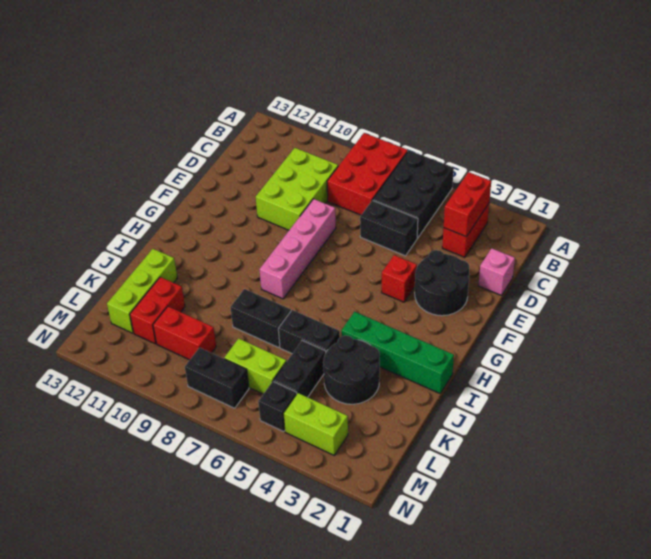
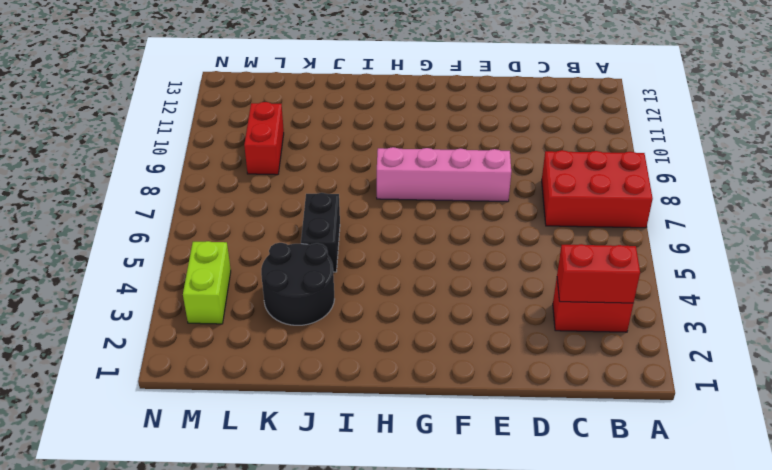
none -> black brick A5:C6 level 1
none -> lime brick C9:E10 level 1
none -> pink brick D1 level 1

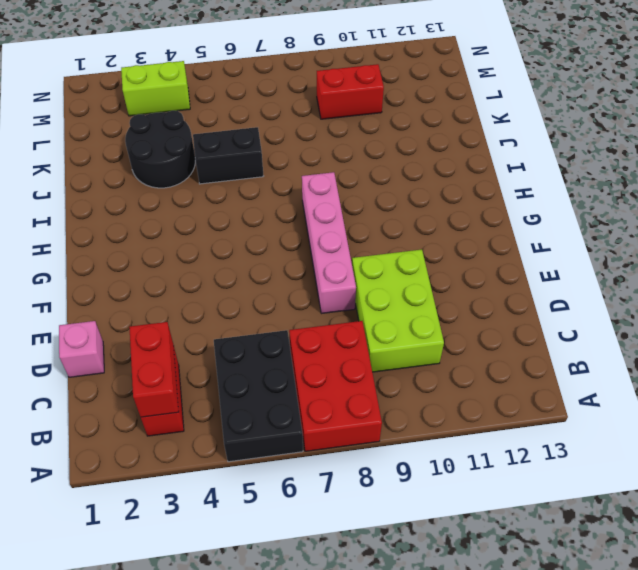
none -> black brick D5:D6 level 1
none -> black round brick E2:F3 level 1
none -> red brick F4 level 1

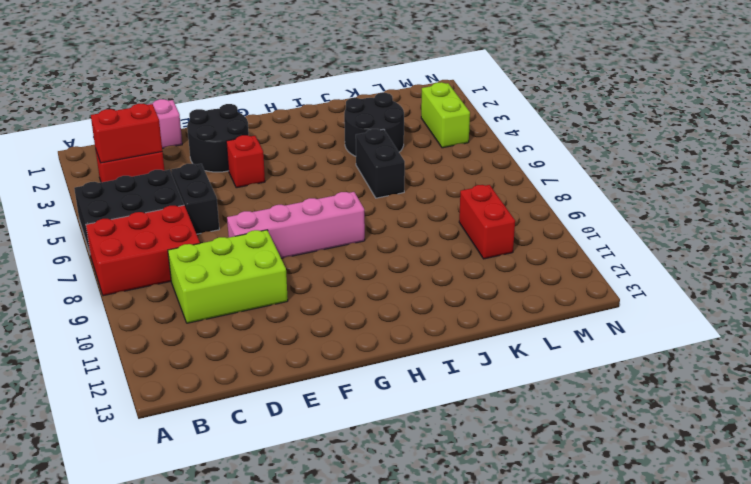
none -> green brick I1:I4 level 1
none -> black brick J7:J8 level 1
none -> lime brick J12:L12 level 1

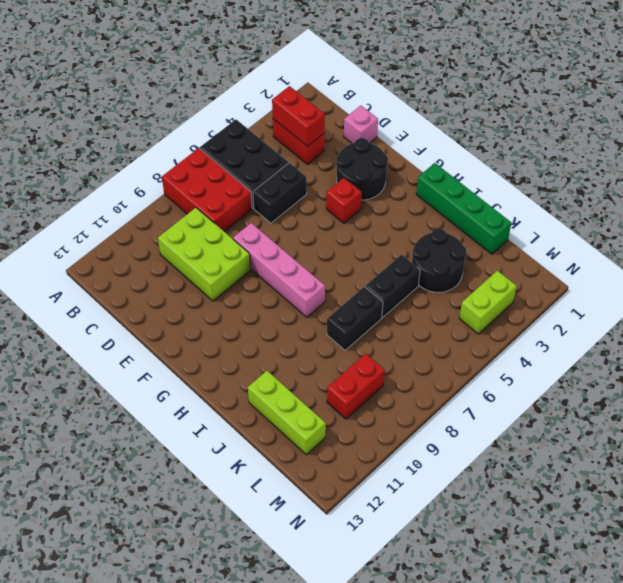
green brick H1:K1 level 1 -> green brick I1:I4 level 1
none -> black brick K5:L5 level 1
none -> red brick K11:L11 level 1
none -> lime brick L6:L7 level 1

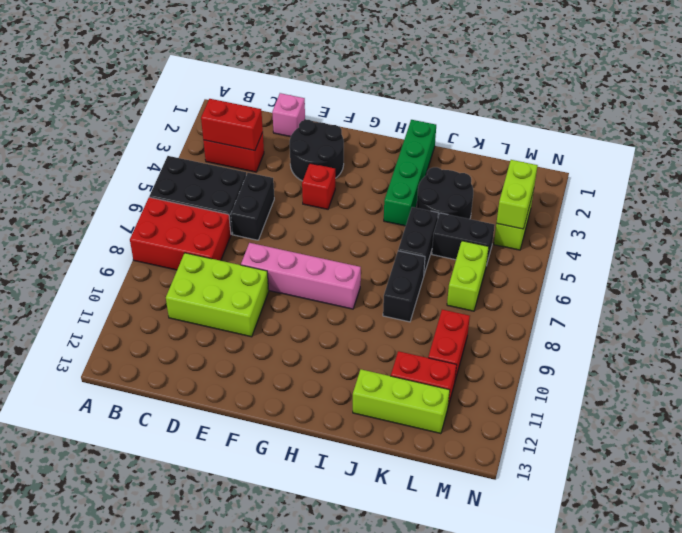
lime brick M3:M4 level 2 -> none
none -> black brick M5 level 1
none -> black brick M7:M8 level 1

